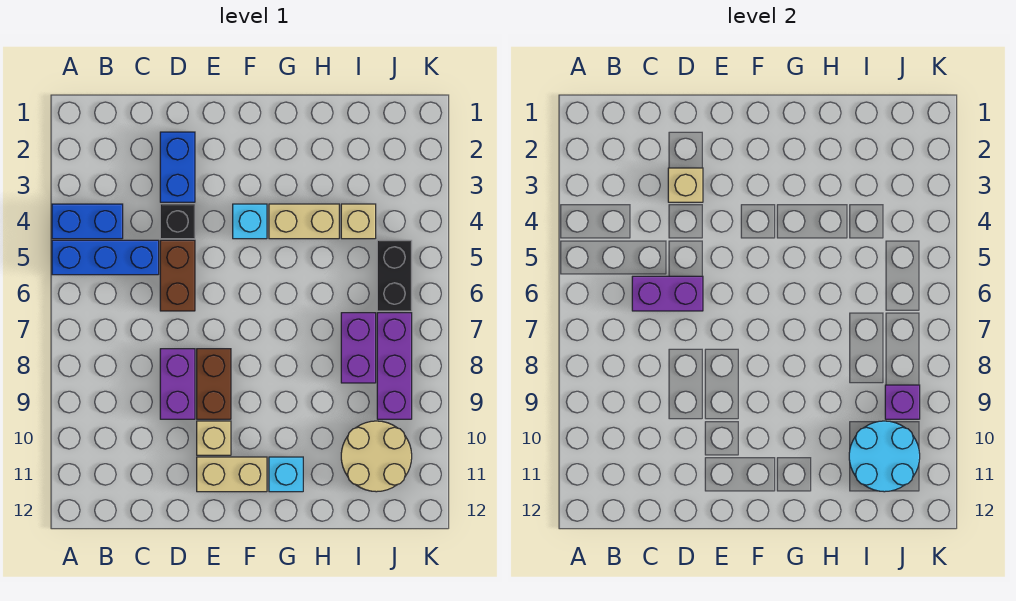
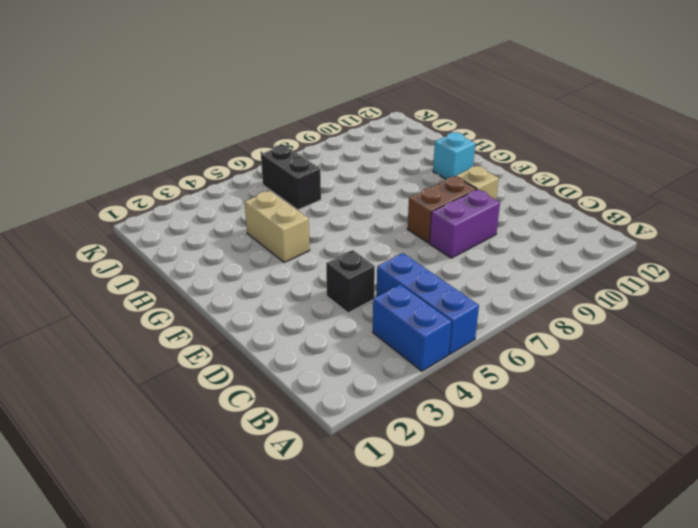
black brick I6:J6 level 1 -> black brick J5:J6 level 1
none -> blue brick D2:D3 level 1
none -> brown brick D5:D6 level 1
none -> tan brick E11:F11 level 1

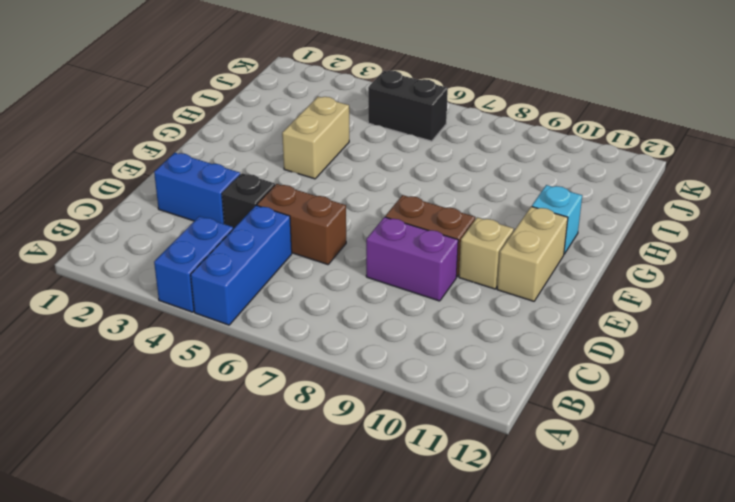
none -> cyan brick F4 level 1
none -> tan brick I4 level 1
none -> purple brick I7:I8 level 1

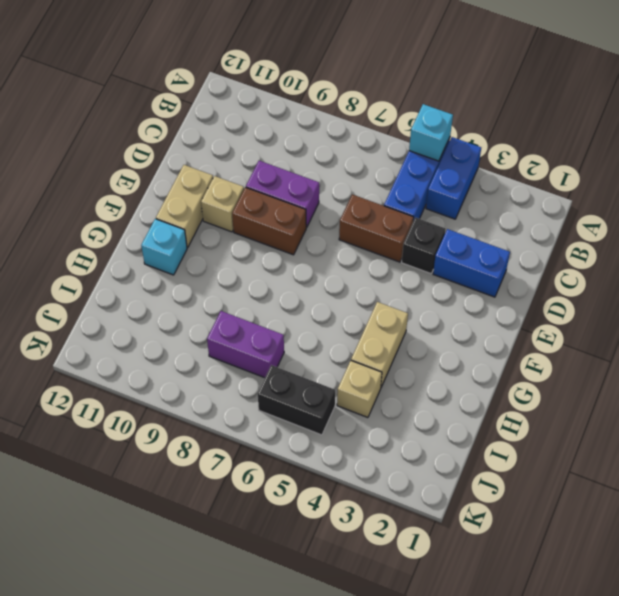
cyan brick A5 level 2 -> cyan brick F4 level 1
none -> tan round brick I10:J11 level 1
none -> purple brick J7:J9 level 1
none -> purple brick C6:D6 level 2

